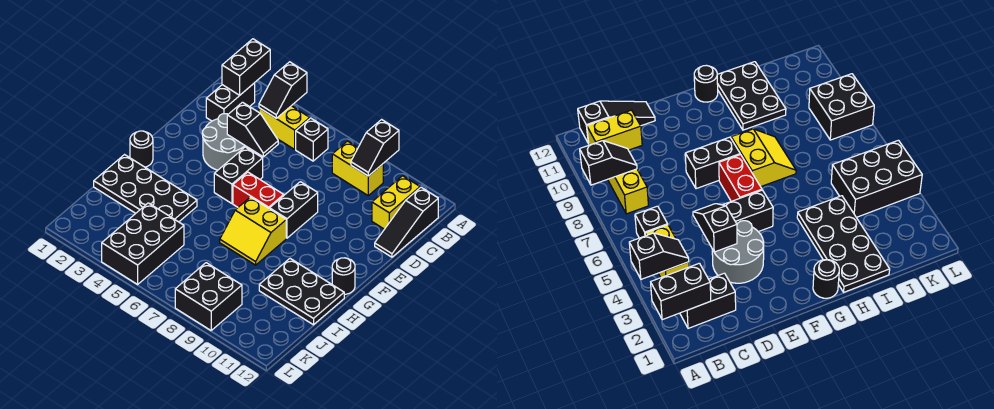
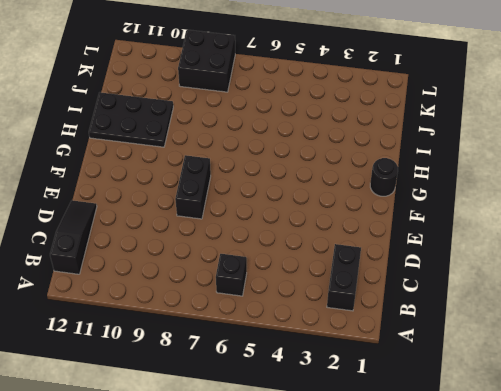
none -> yellow brick B4:B5 level 1
none -> yellow brick B8:B9 level 1
none -> yellow brick B11:C11 level 1

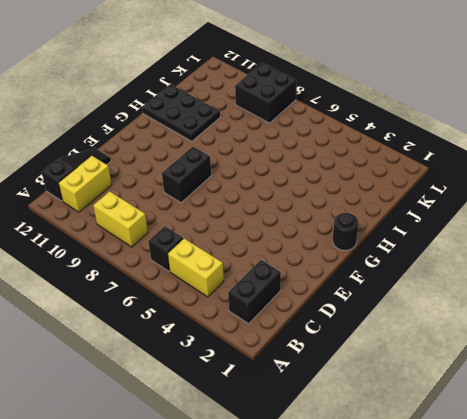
none -> grey round brick D3:E4 level 1
none -> black brick E5:F5 level 1
none -> red brick F6:F7 level 1

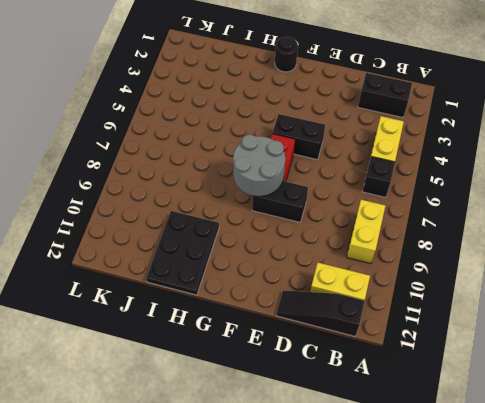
grey round brick F7:G8 level 2 -> grey round brick D3:E4 level 1
none -> yellow slope G7:H8 level 1 top G
none -> black round brick G12 level 1
none -> black plate H1:I4 level 1

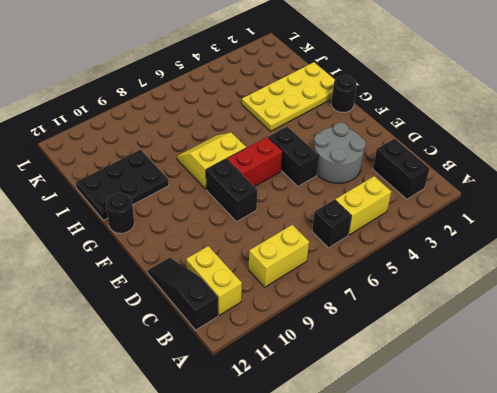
yellow plate H1:I4 level 1 -> black plate H1:I4 level 1
none -> black brick J4:L5 level 1
none -> black brick K8:L9 level 1
none -> black brick A2:B2 level 2

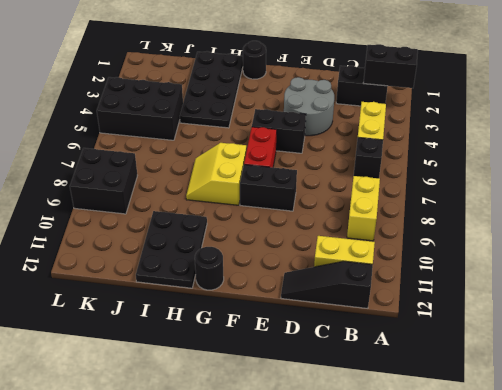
none -> black slope A4:B4 level 2 top A
none -> black slope A9:B9 level 2 top A
none -> black slope D4:D5 level 2 top 4

